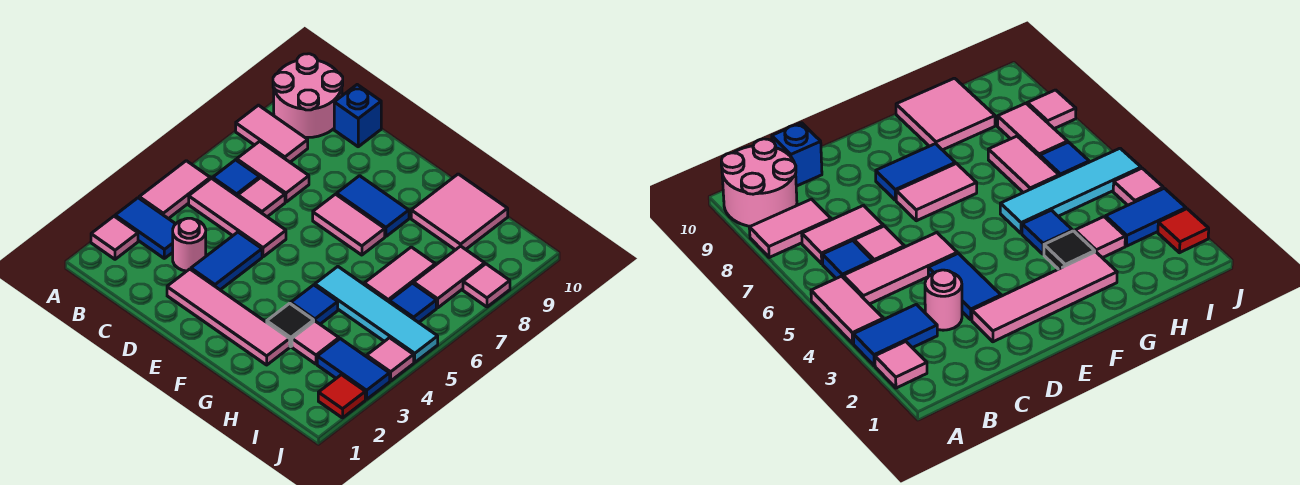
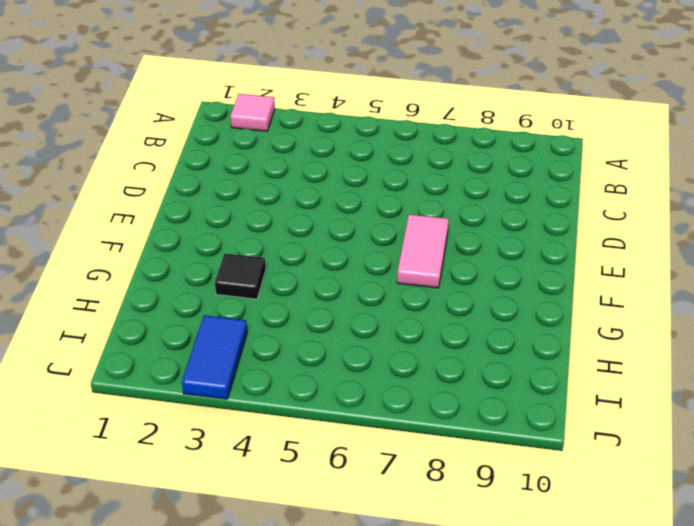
none -> blue tile A3:B3 level 1
none -> pink tile A4:A5 level 1
none -> pink tile A8:B8 level 1

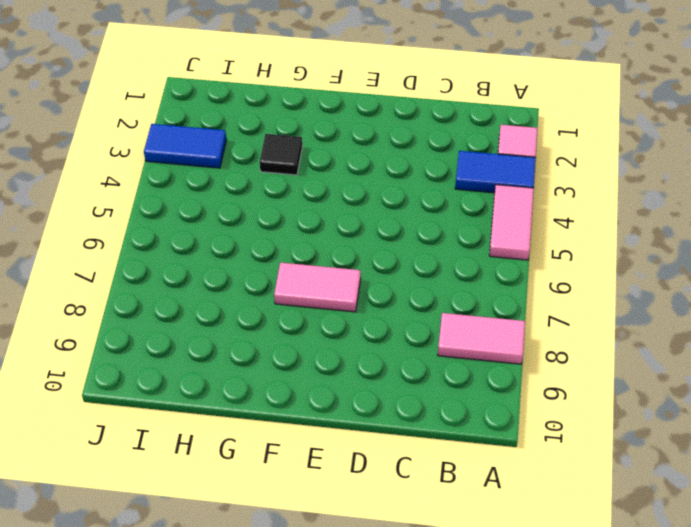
none -> pink round brick A9:B10 level 1
none -> pink tile B5:D5 level 1
none -> blue tile B6 level 1

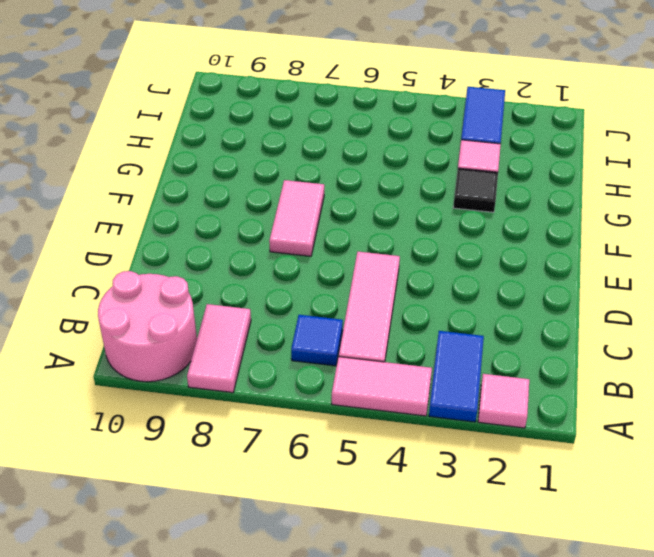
none -> pink tile B7:C7 level 1
none -> pink round brick C3 level 1
none -> pink tile C6 level 1

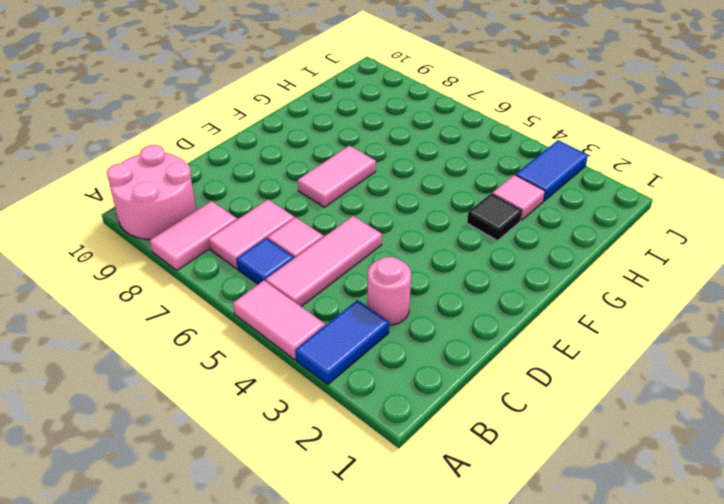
none -> pink tile A2 level 1
none -> blue brick C10 level 1
none -> pink tile D2:G2 level 1

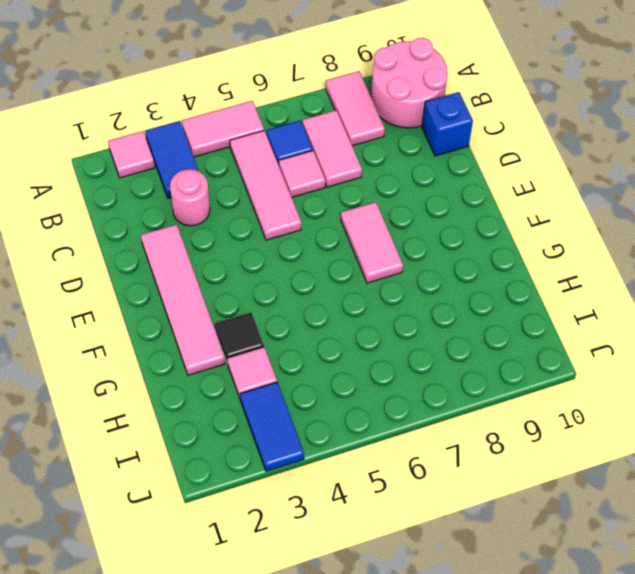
none -> blue tile D3:D4 level 1
none -> blue tile E8:F8 level 1
none -> blue tile G4 level 1

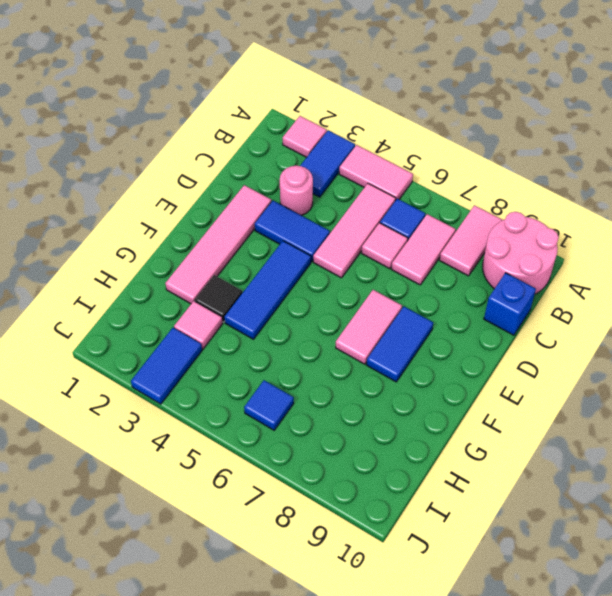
blue tile E4:G4 level 1 -> blue tile G4 level 1
none -> cyan tile G5:J5 level 1
none -> pink tile G9:H10 level 1
none -> pink tile H6:H7 level 1

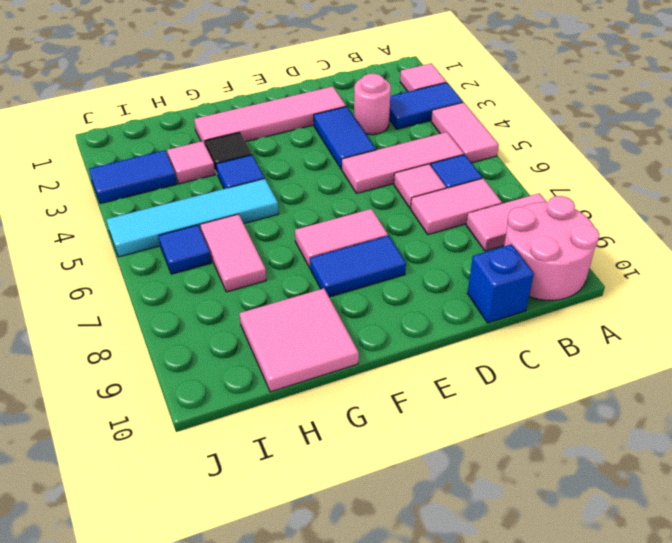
none -> pink tile I7:I8 level 1
none -> red tile J2 level 1
none -> pink tile J4 level 1

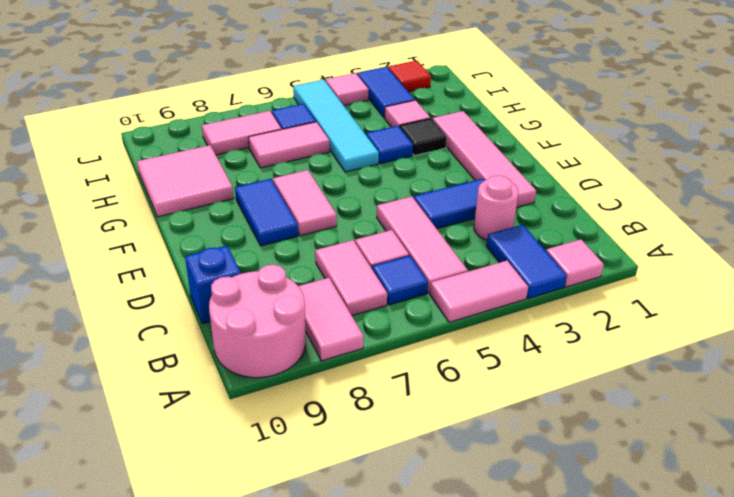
none -> pink tile J8 level 1

